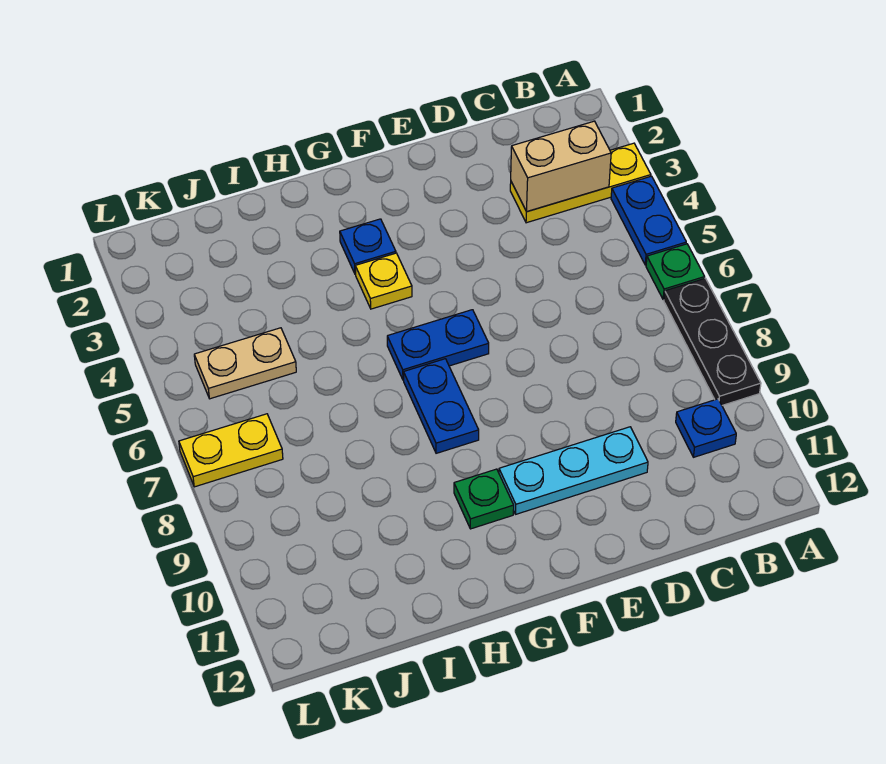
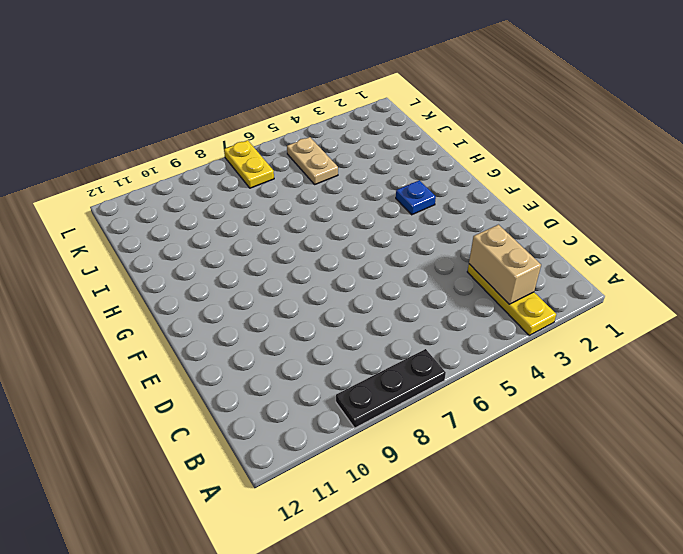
none -> blue plate A4:A5 level 1
none -> green plate A6 level 1
none -> blue plate B10 level 1

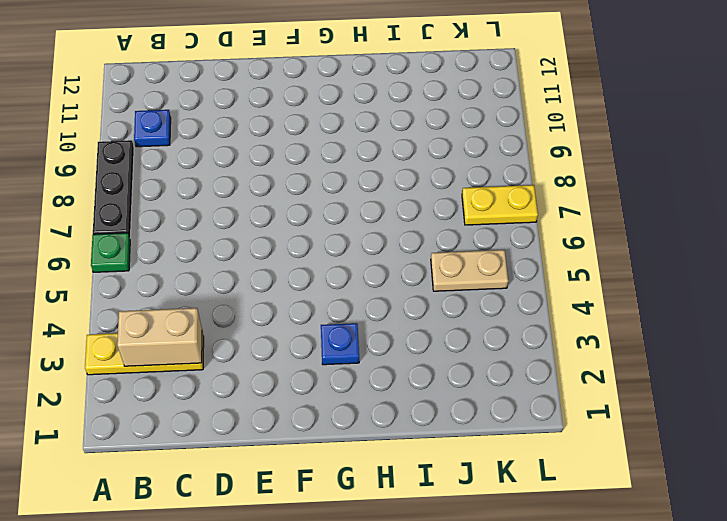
none -> blue plate A4:A5 level 1
none -> cyan plate D10:F10 level 1
none -> blue plate F6:G6 level 1

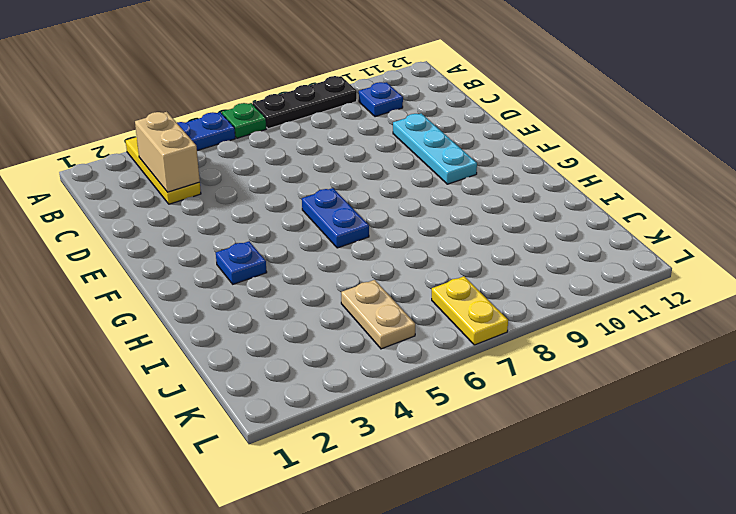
none -> yellow plate G4 level 1
none -> blue plate G7:G8 level 1
none -> green plate G10 level 1

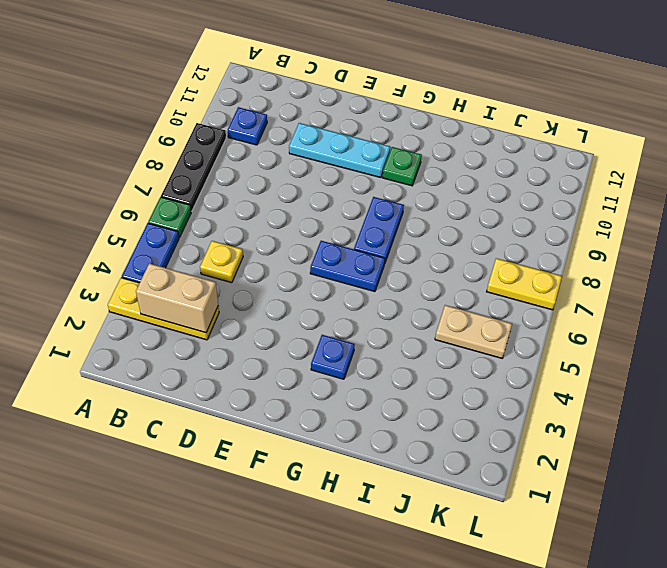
yellow plate C5 level 1 -> yellow plate G4 level 1

